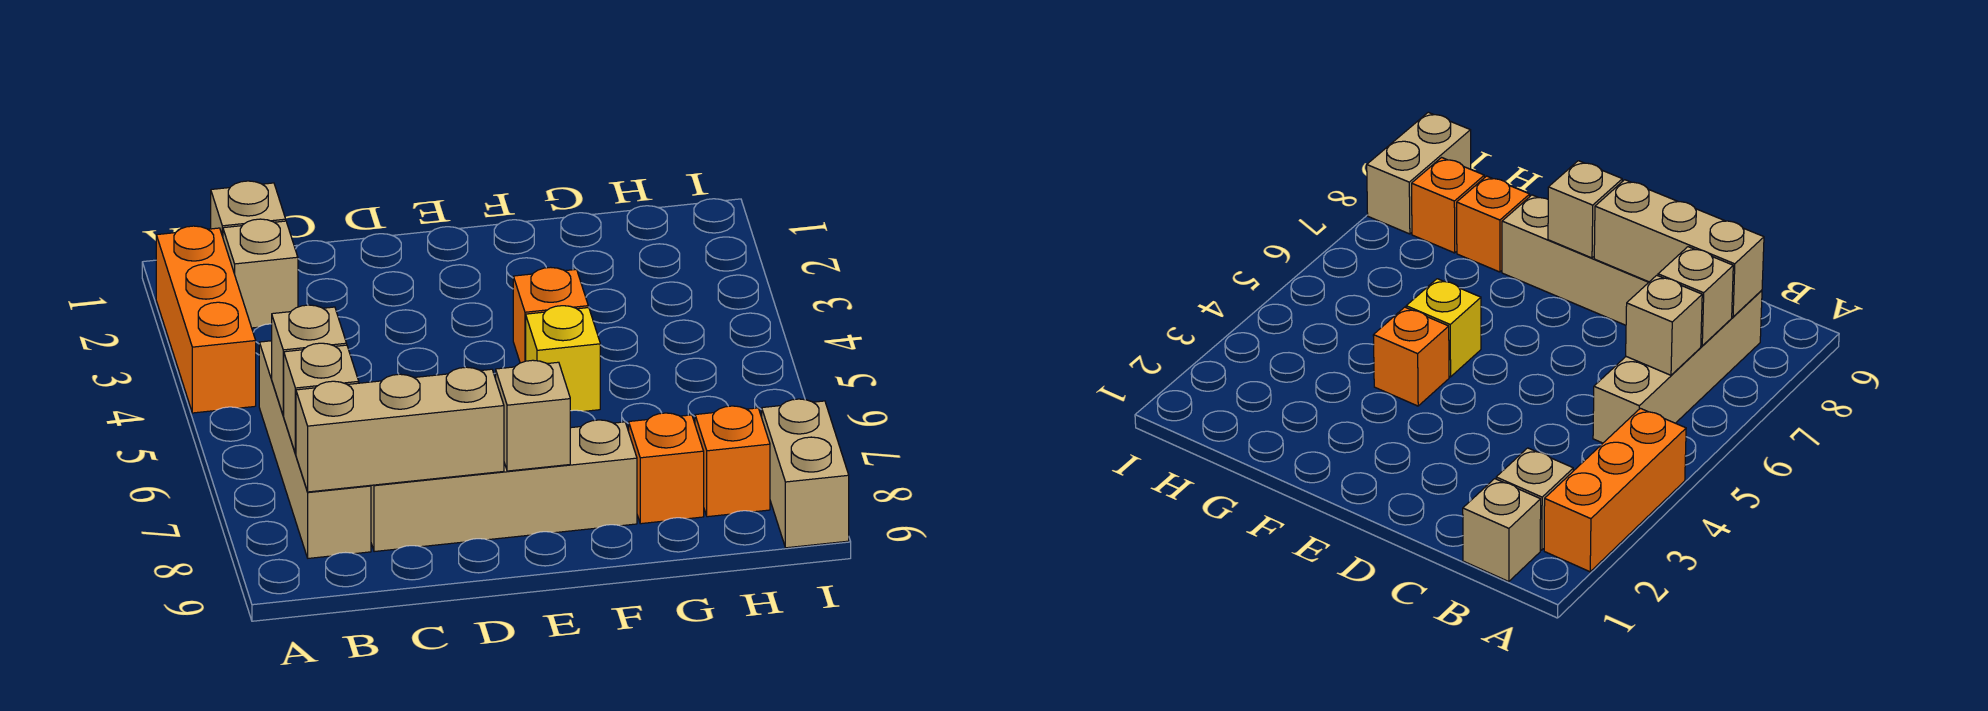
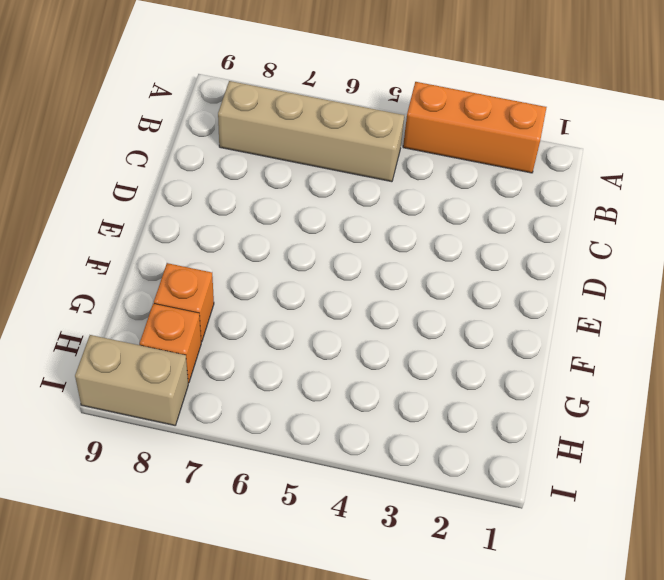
none -> tan brick B1 level 1
none -> tan brick B2 level 1
none -> tan brick C8:F8 level 1

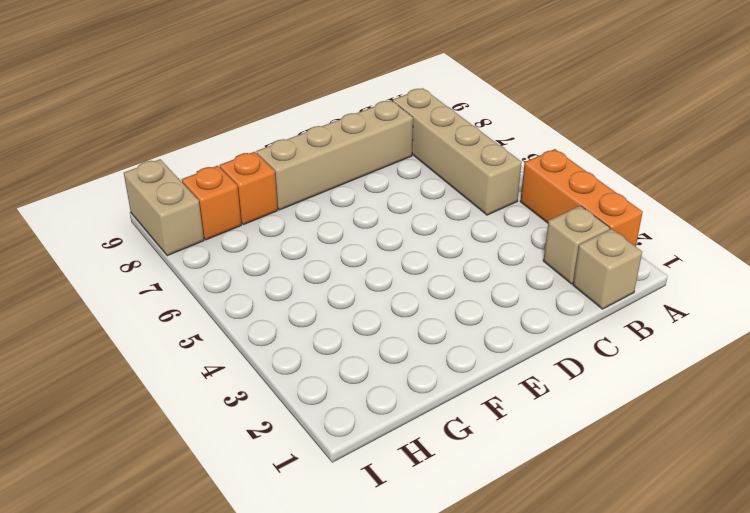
none -> orange brick F4 level 1
none -> yellow brick F5 level 1
none -> tan brick B6 level 2

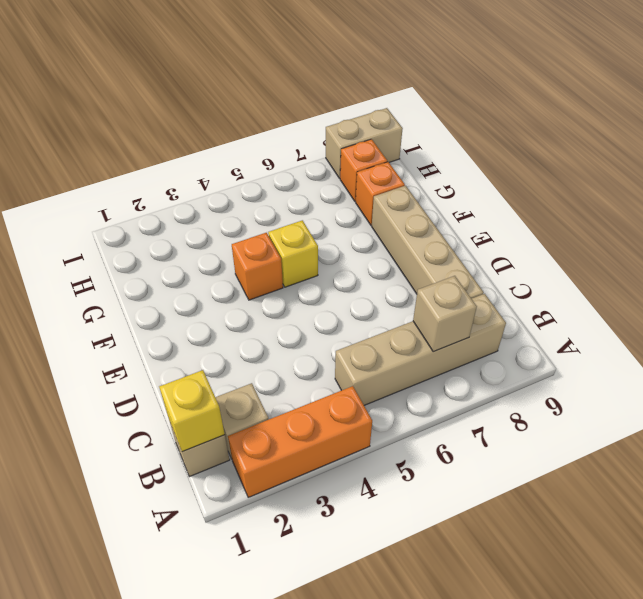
yellow brick B1 level 2 -> none
none -> tan brick B6 level 2
none -> tan brick B8:D8 level 2
none -> tan brick E8 level 2

